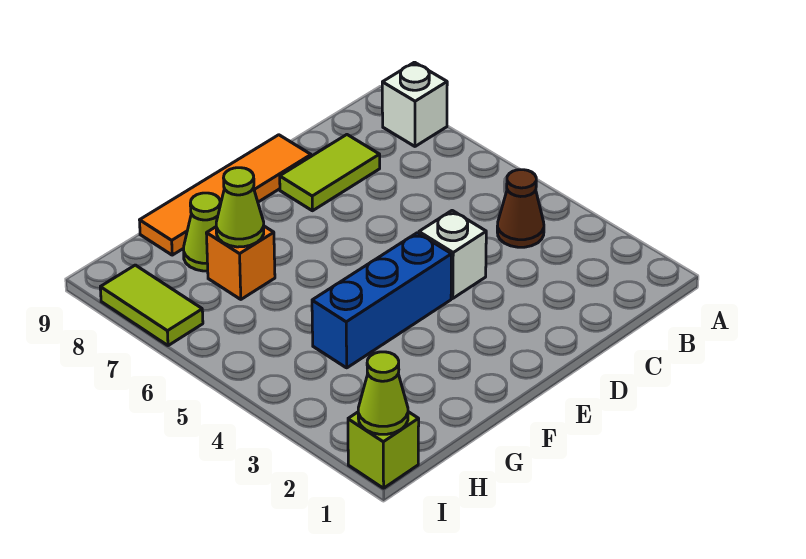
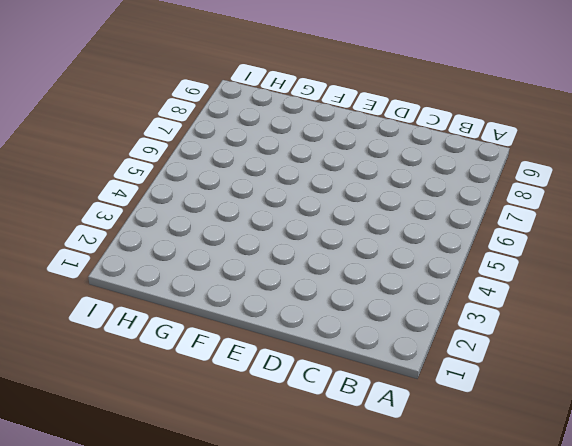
none -> white brick A8 level 1
none -> brown cone B4 level 1
none -> lime tile C8:D8 level 1

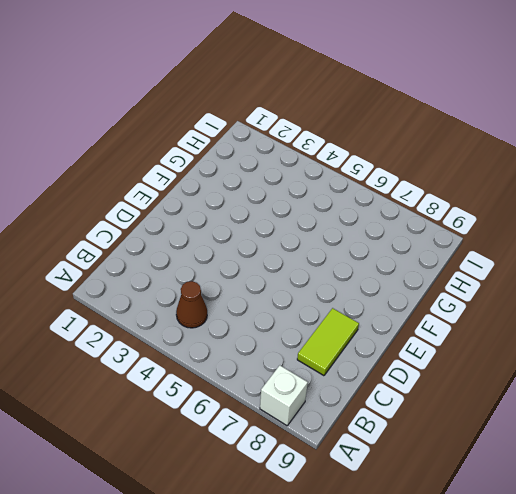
none -> white brick D4 level 1
none -> orange tile D9:G9 level 1
none -> blue brick E4:G4 level 1

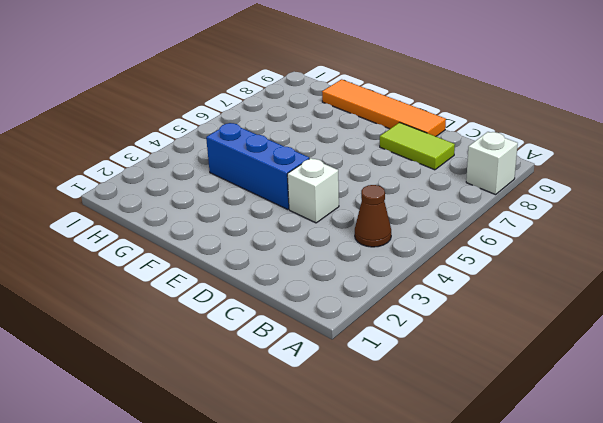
none -> orange brick G7 level 1
none -> lime cone G8 level 1
none -> lime brick I1 level 1

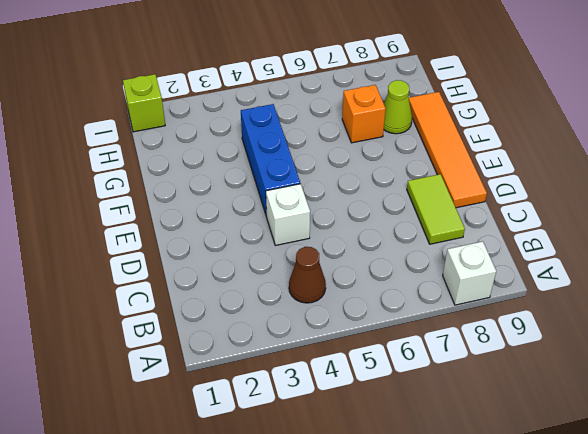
none -> lime tile I7:I8 level 1
none -> lime cone G7 level 2
none -> lime cone I1 level 2

